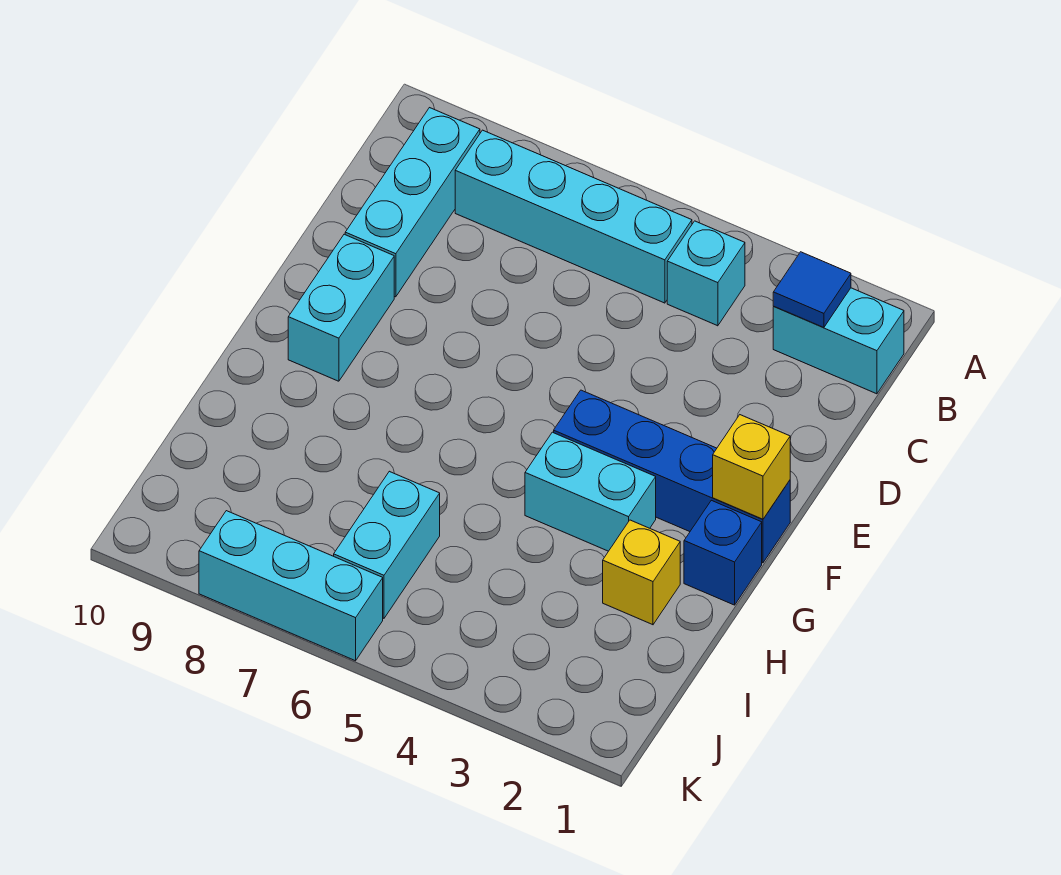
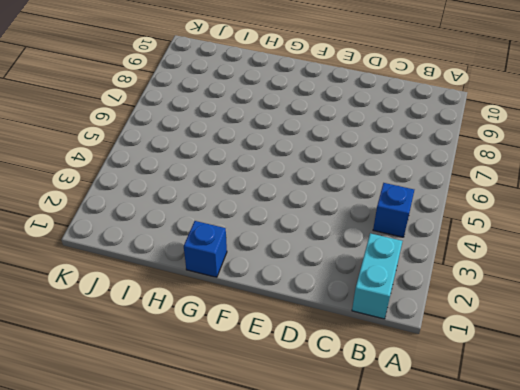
blue brick B4 level 1 -> cyan brick B4 level 1
none -> cyan brick B5:B8 level 1
none -> cyan brick B9:D9 level 1
none -> cyan brick E9:F9 level 1

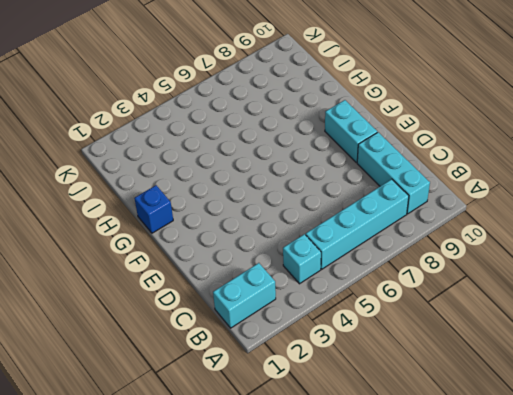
none -> blue brick F1:F4 level 1
none -> cyan brick G3:G4 level 1
none -> yellow brick H2 level 1

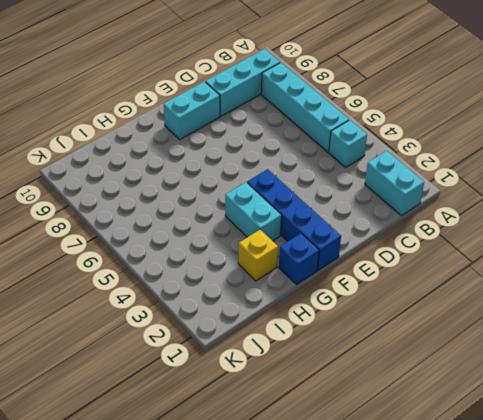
none -> cyan brick I6:J6 level 1
none -> cyan brick K6:K8 level 1
none -> blue tile B2 level 2

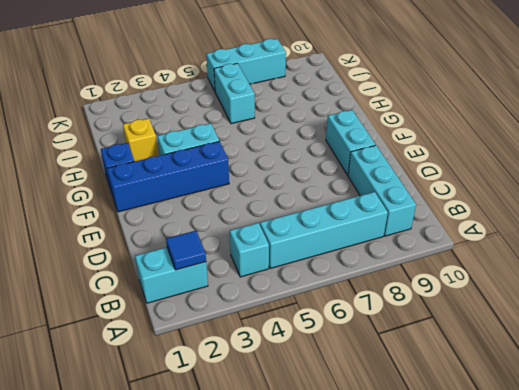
none -> yellow brick F1 level 2

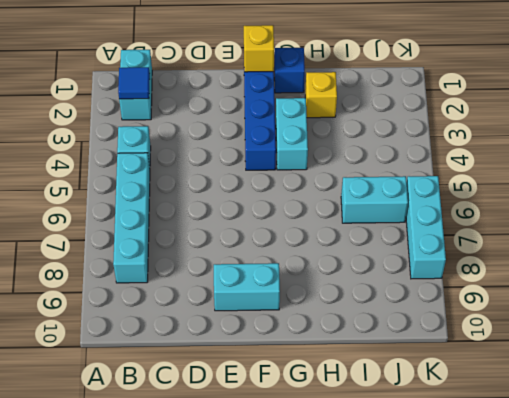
none -> cyan brick B9:D9 level 1

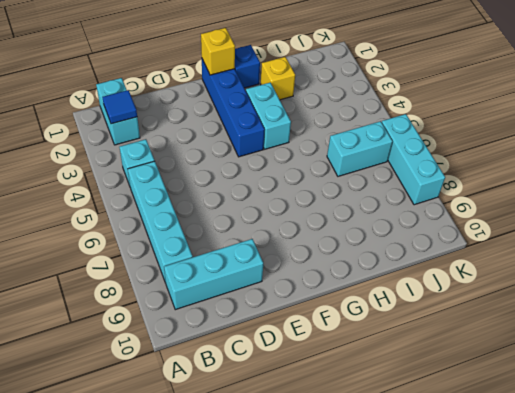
none -> cyan brick E9:F9 level 1

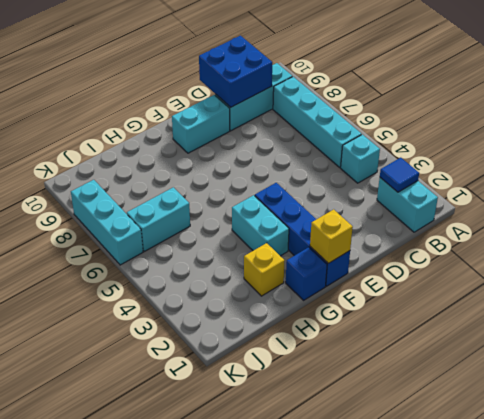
blue brick C9:D10 level 2 -> none

